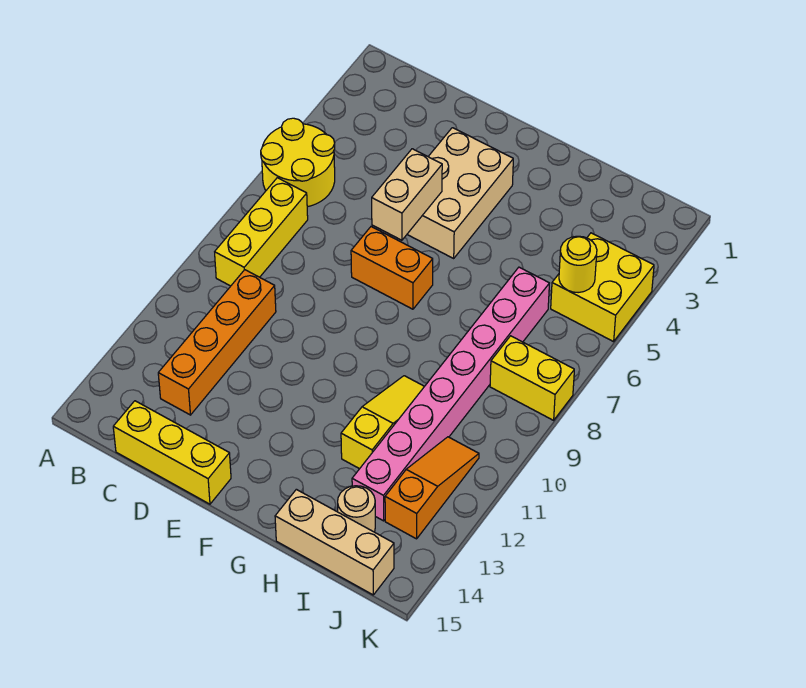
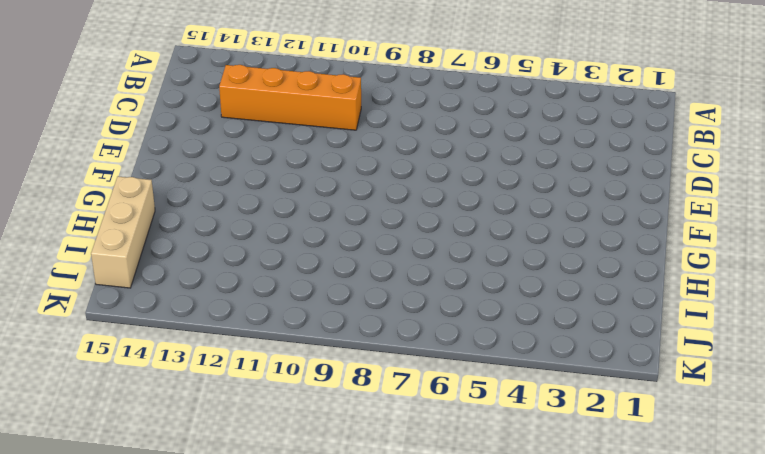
none -> yellow round brick A5:B6 level 1
none -> yellow brick B7:B9 level 1
none -> yellow brick C15:E15 level 1

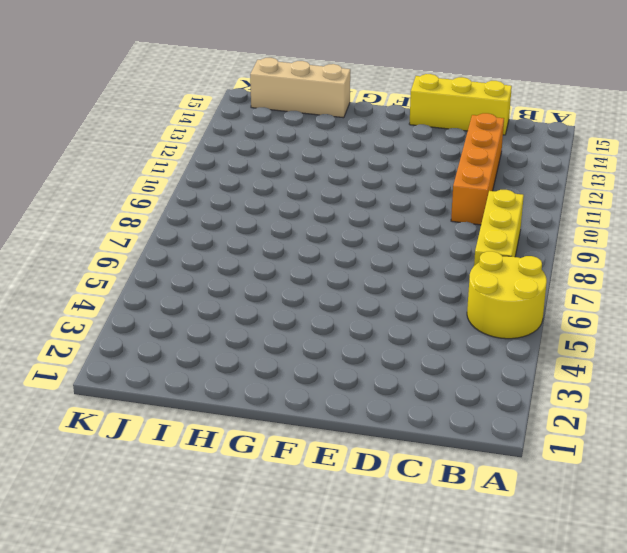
none -> tan brick E3:F5 level 1
none -> orange brick E7:F7 level 1
none -> yellow slope H10:H12 level 1 top 12

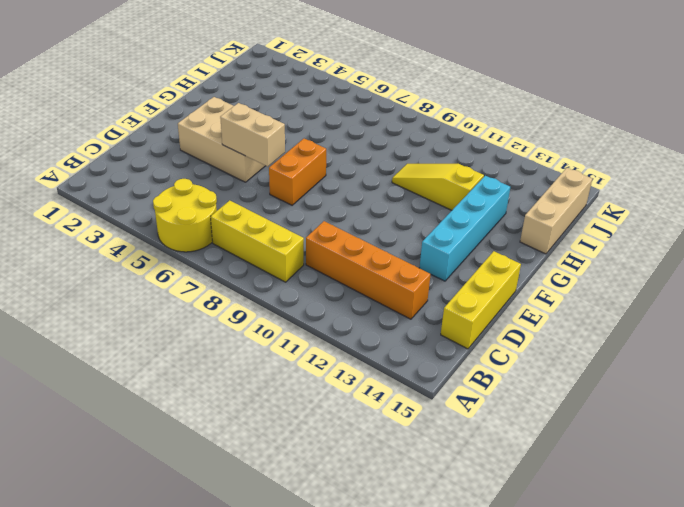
cyan brick E13:H13 level 1 -> none
none -> pink brick I6:I13 level 1
none -> tan round brick I14 level 1
none -> yellow brick J4:K5 level 1

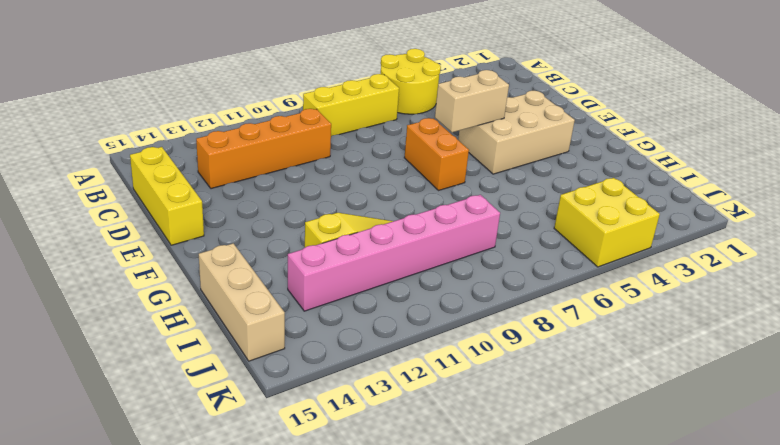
pink brick I8:I13 level 1 -> pink brick I6:I13 level 1
none -> tan round brick I14 level 1
none -> yellow brick J8:K8 level 1
none -> orange slope J11:J13 level 1 top 13

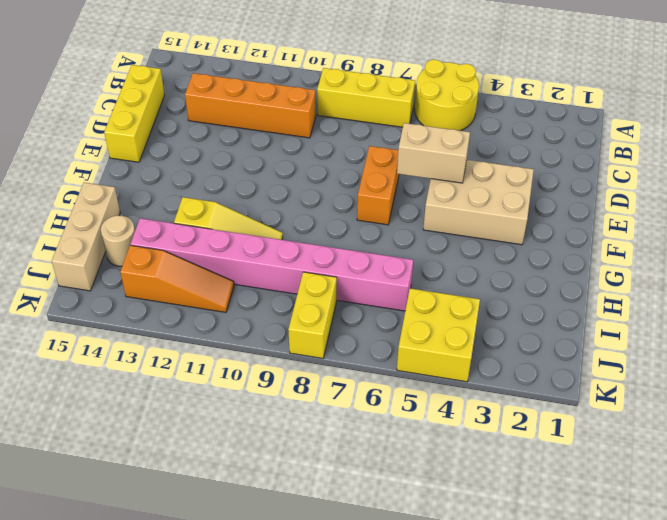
none -> yellow round brick J5 level 2

